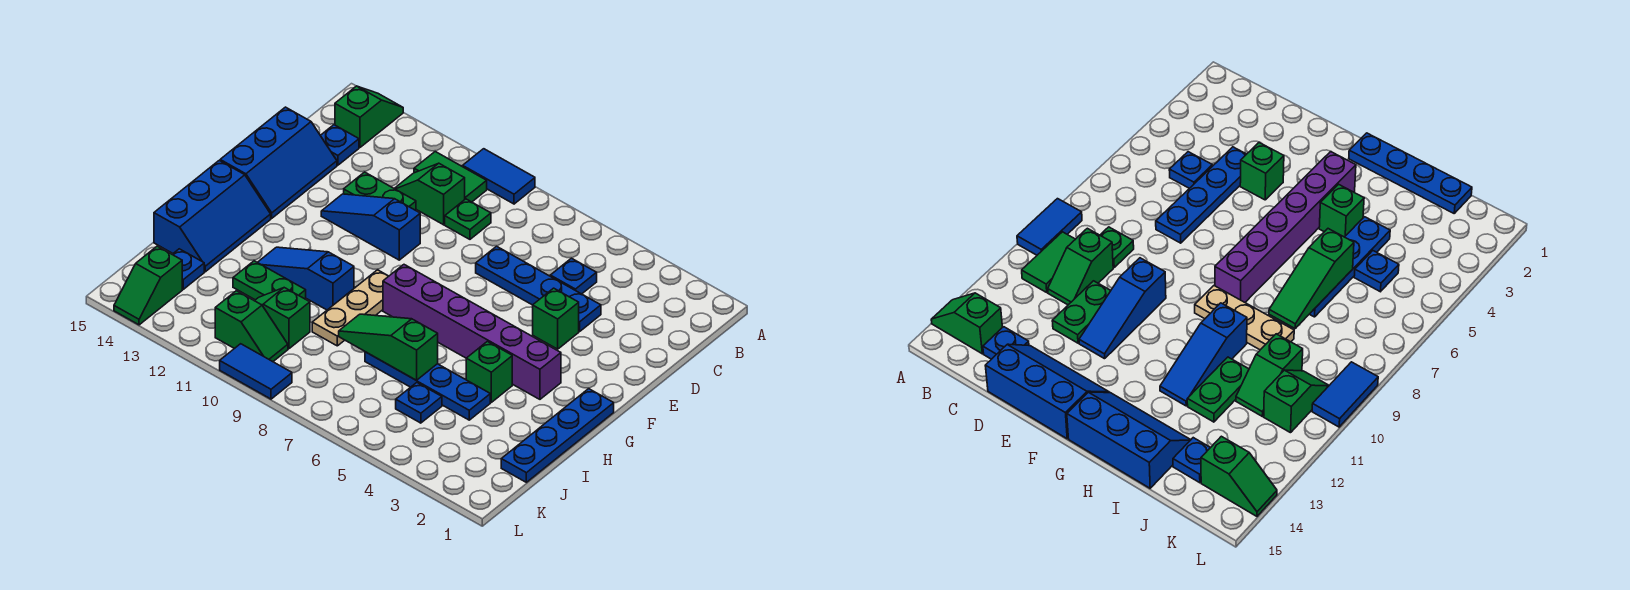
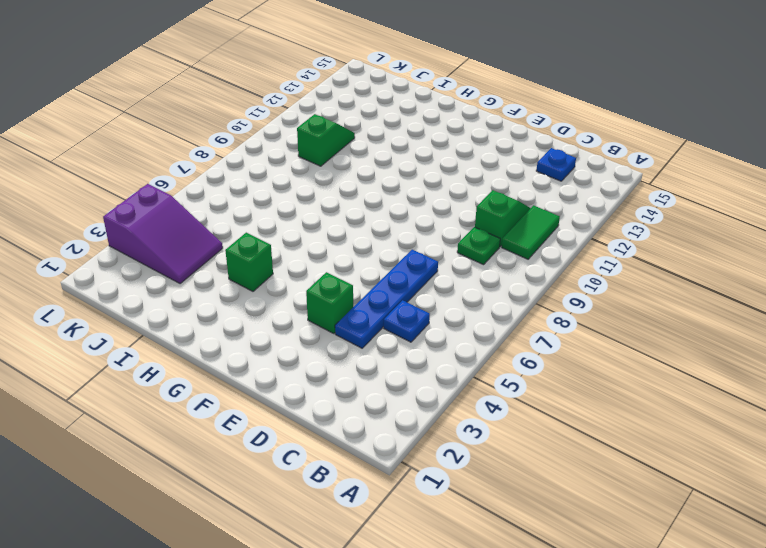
purple slope J3:L4 level 1 top L -> none
none -> blue tile A9:A10 level 1
none -> green slope A14:B14 level 1 top B
none -> green plate D11:D12 level 1

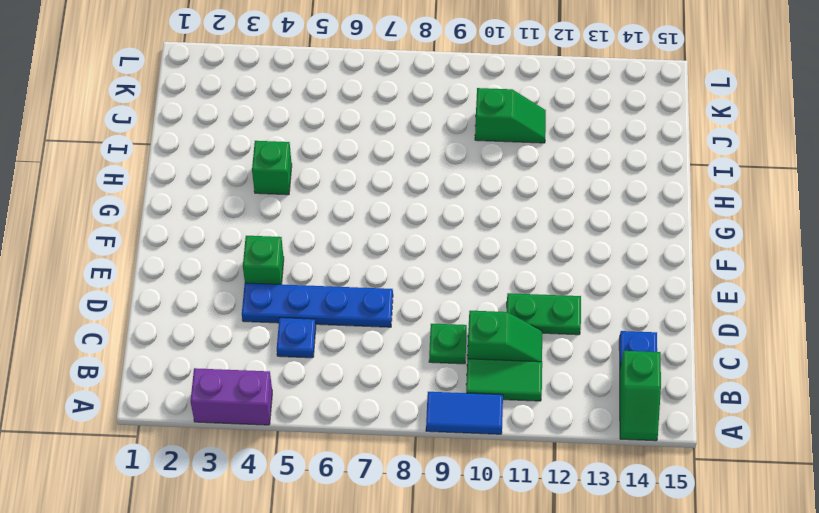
purple brick A3:A4 level 1 -> none
none -> blue slope D14:F15 level 1 top 15
none -> blue slope E10:E12 level 1 top 10
none -> blue plate G1:J1 level 1

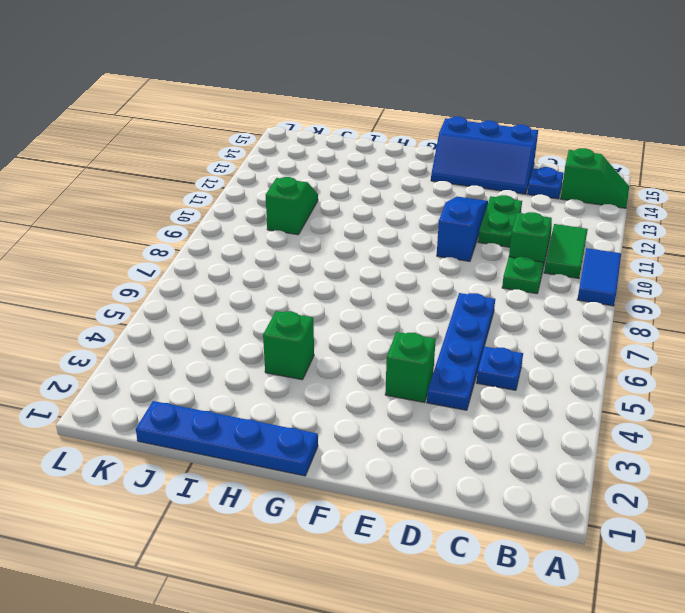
none -> purple brick G3:G8 level 1
none -> tan plate G9:I9 level 1
none -> blue slope G14:I15 level 1 top 15

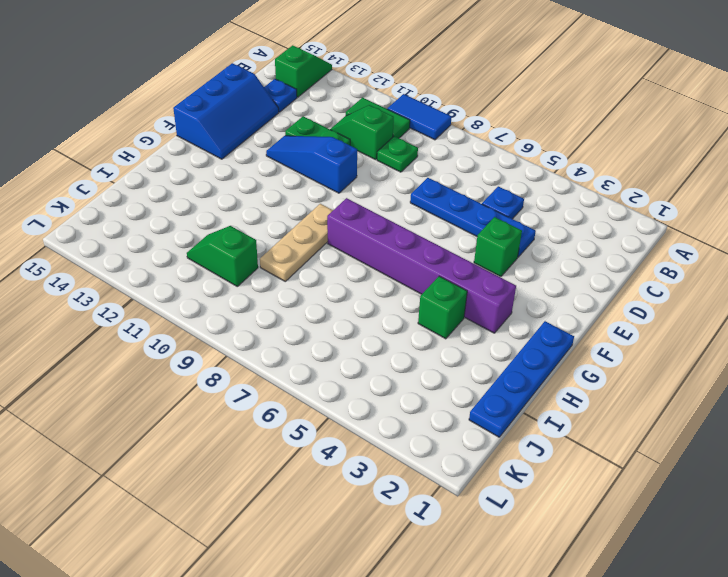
none -> blue slope G14:I15 level 1 top 15
none -> blue slope H10:H12 level 1 top 10
none -> blue plate I4:I7 level 1

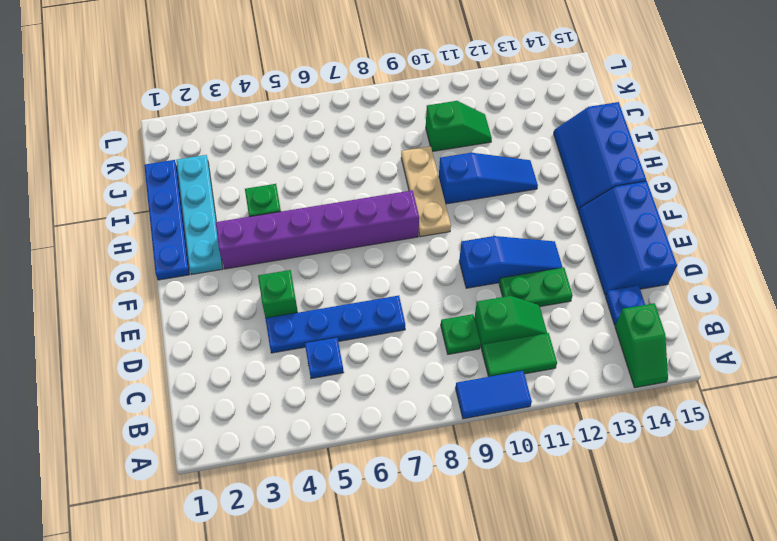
cyan plate G2:J2 level 1 -> none
none -> blue plate I4:I7 level 1
none -> green plate I11:I12 level 1
none -> blue plate J5 level 1

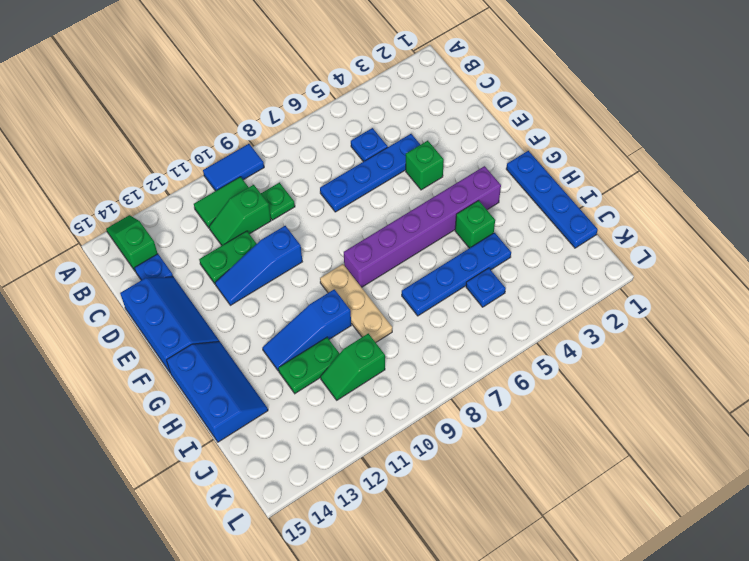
none -> blue plate J14 level 1
none -> green slope K10:K11 level 1 top 11
none -> green slope K14:L14 level 1 top K

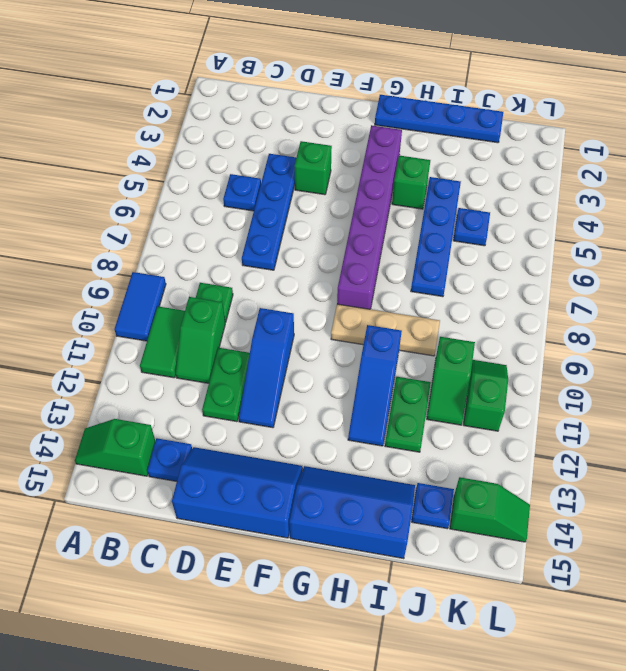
none -> blue tile L9:L10 level 1
none -> green slope I6:I8 level 2 top 6

